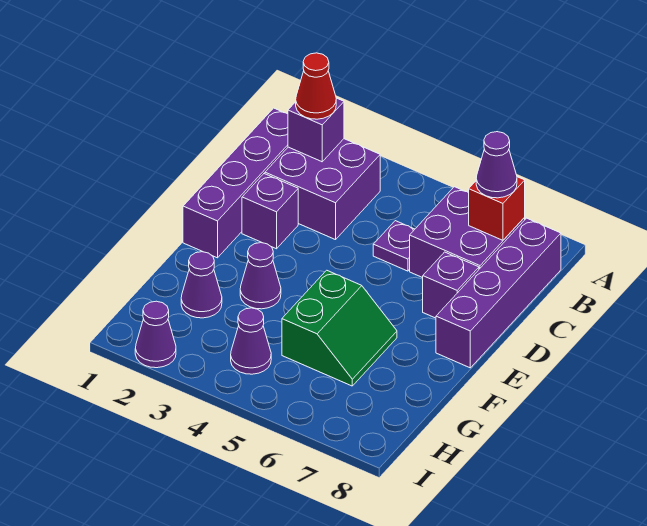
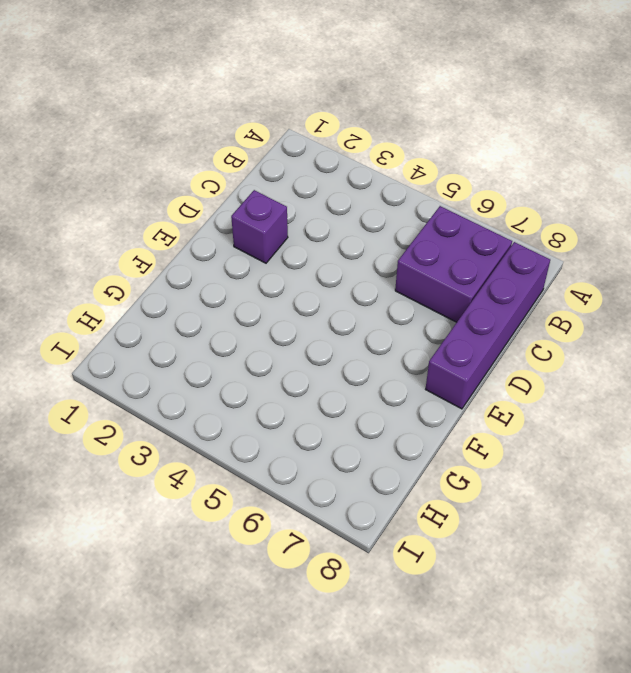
none -> purple brick B1:E1 level 1
none -> purple brick B2:C3 level 1
none -> purple plate C5 level 1

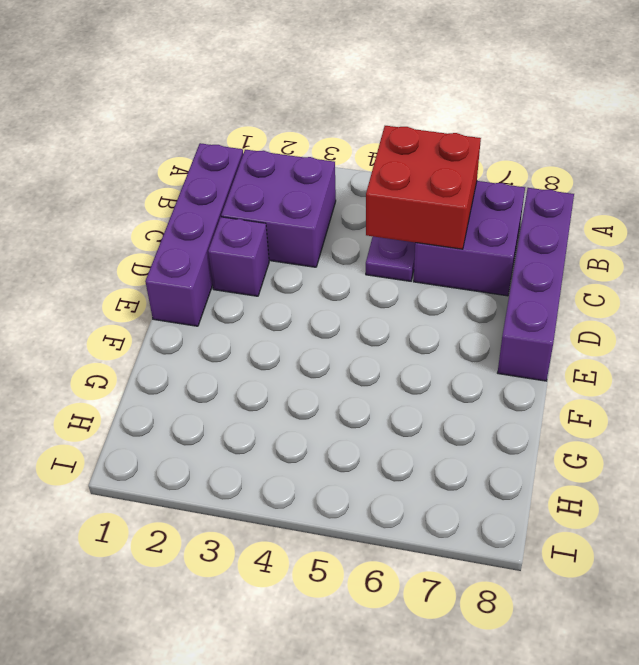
red brick B5:C6 level 2 -> none
none -> purple brick D7 level 1
none -> purple cone F3 level 1
none -> green slope F5:G6 level 1 top 5

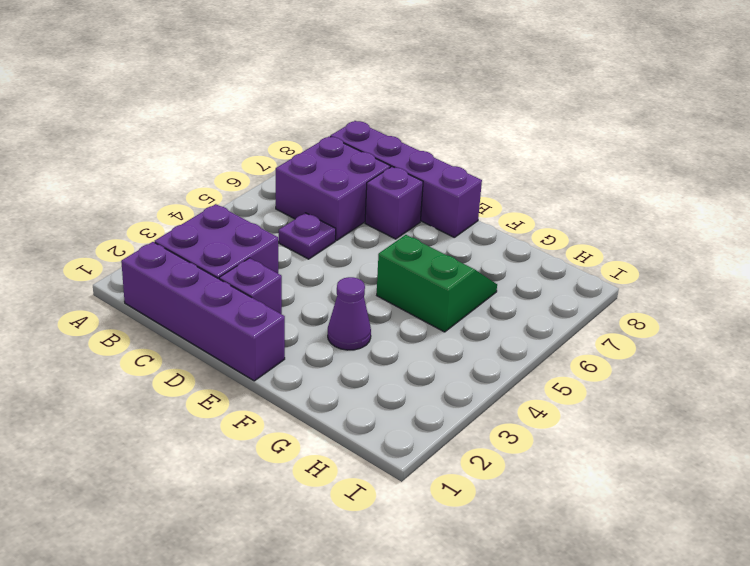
none -> purple cone G2 level 1
none -> purple cone H4 level 1
none -> purple cone I2 level 1

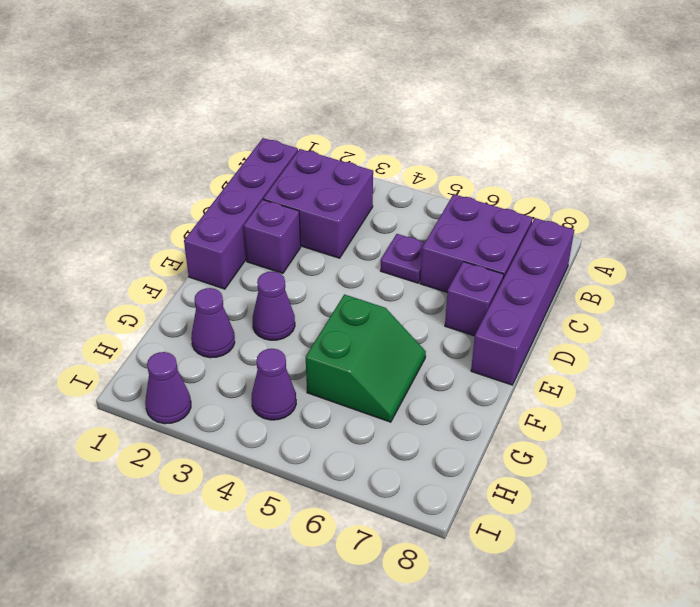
none -> purple brick B2 level 2
none -> red brick B7 level 2
none -> red cone B2 level 3

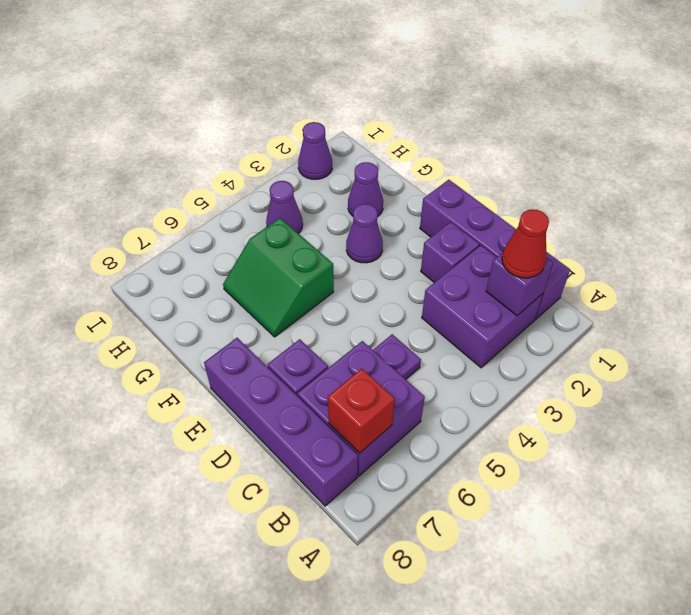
none -> purple cone B7 level 3

